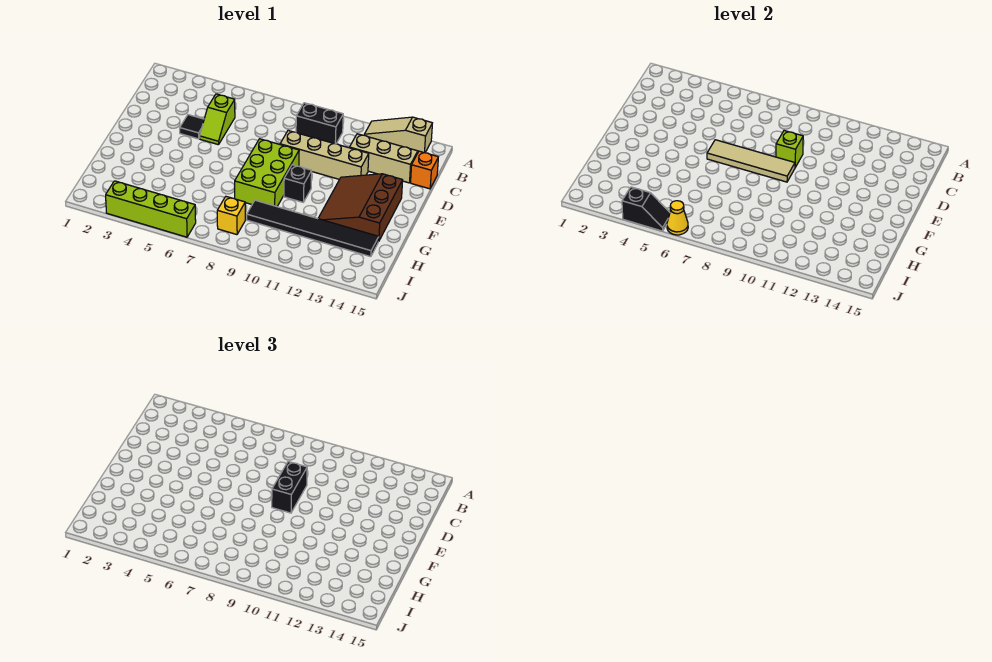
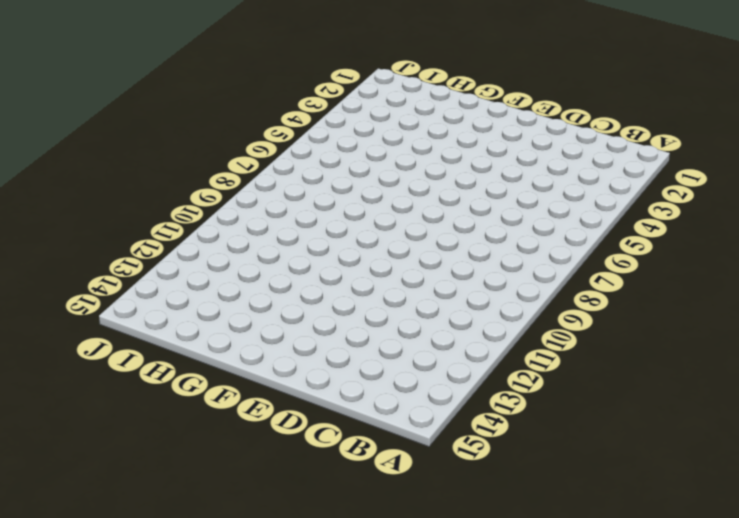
none -> tan slope A12:A14 level 1 top 14
none -> black brick B9:B10 level 1
none -> lime slope C5:D5 level 1 top C

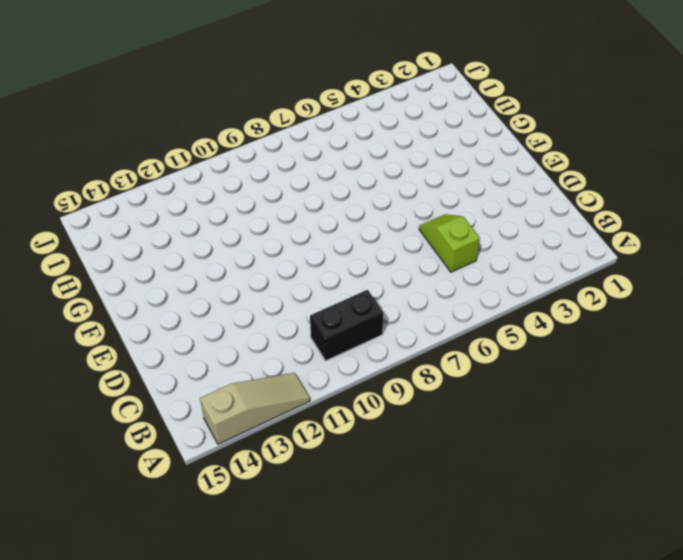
none -> tan brick C12:C14 level 1
none -> orange brick C15 level 1
none -> black tile D4 level 1

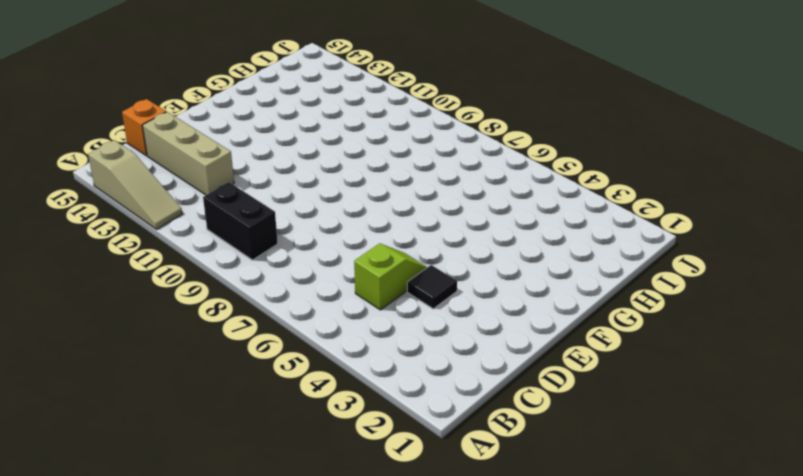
none -> tan brick D9:D12 level 1
none -> lime brick E8:G9 level 1
none -> brown slope E12:G14 level 1 top 14

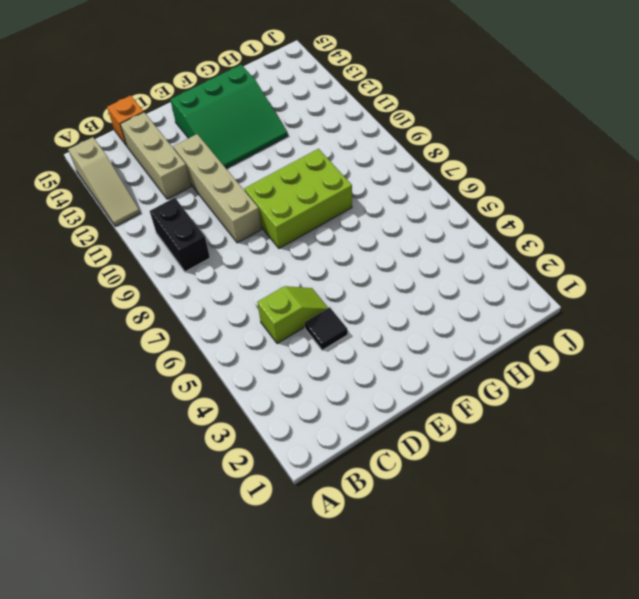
green slope E12:G14 level 1 top 14 -> brown slope E12:G14 level 1 top 14
none -> black brick F10 level 1
none -> black tile H9:H14 level 1
none -> yellow brick I8 level 1

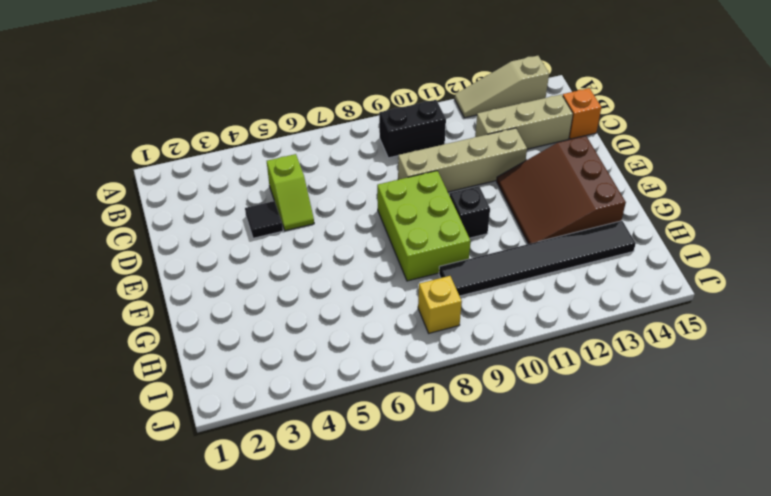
none -> lime brick J3:J6 level 1
none -> lime brick D9 level 2
none -> tan tile E6:E9 level 2

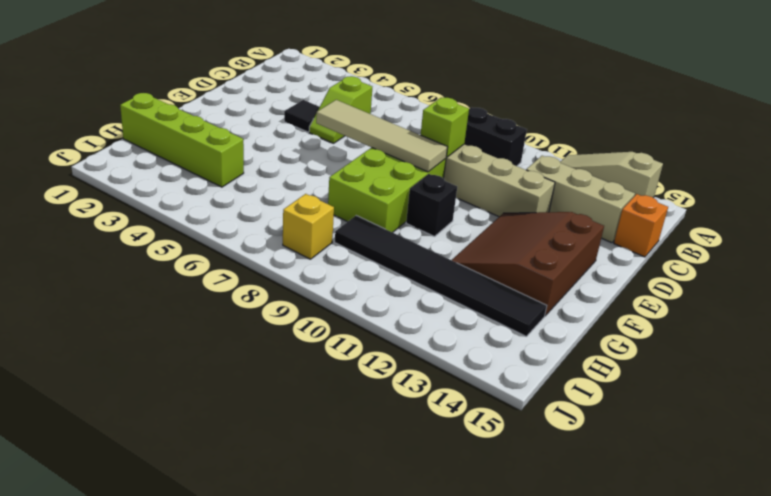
lime brick H1:H4 level 1 -> lime brick J3:J6 level 1
none -> black slope J4:J5 level 2 top 4
none -> yellow cone J6 level 2
none -> black brick D9:E9 level 3

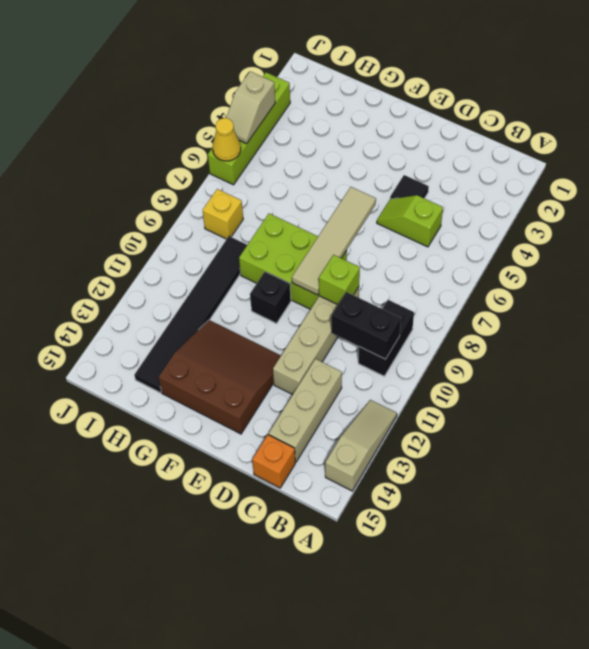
black brick B10:C10 level 2 -> black brick D9:E9 level 3
tan slope J4:J5 level 2 top 4 -> black slope J4:J5 level 2 top 4

